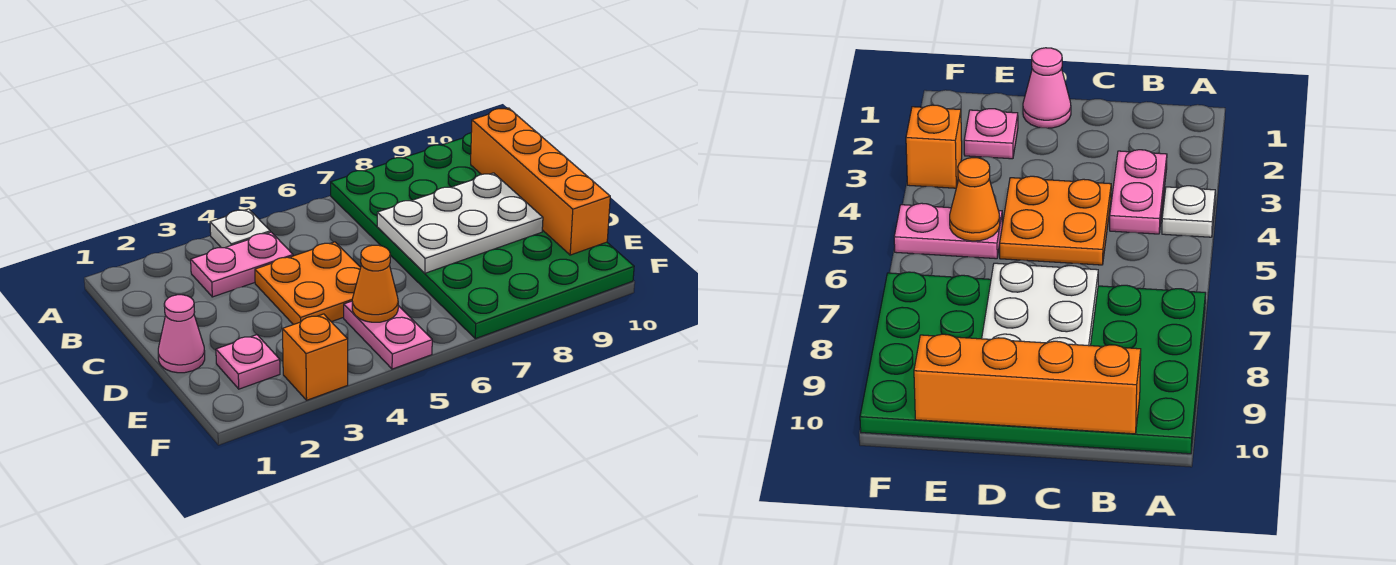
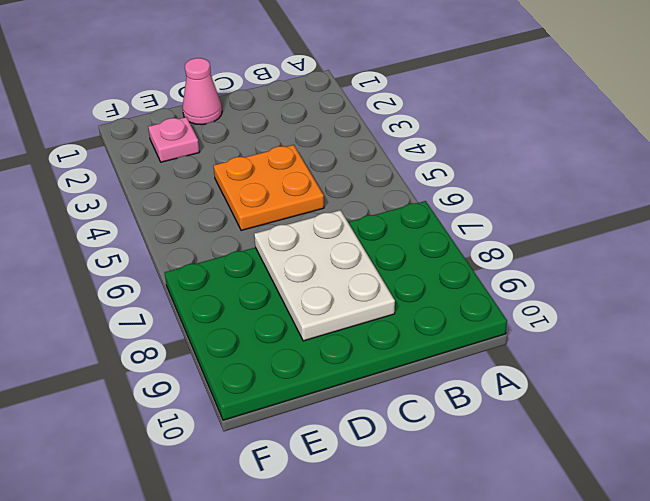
none -> white plate A4 level 1
none -> pink plate B3:B4 level 1

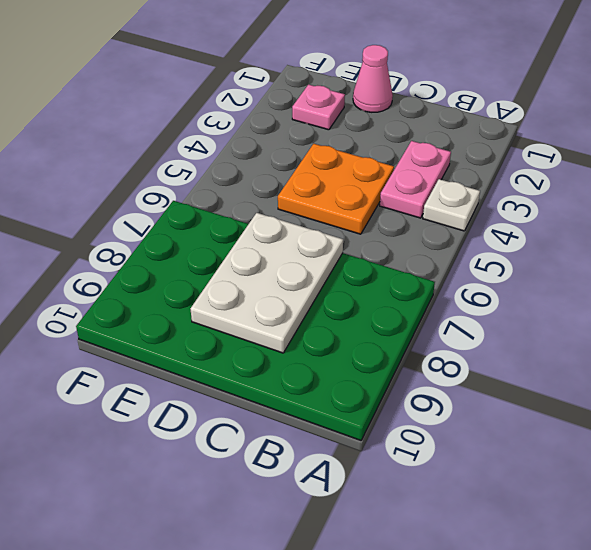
none -> pink plate E5:F5 level 1
none -> orange brick F3 level 1

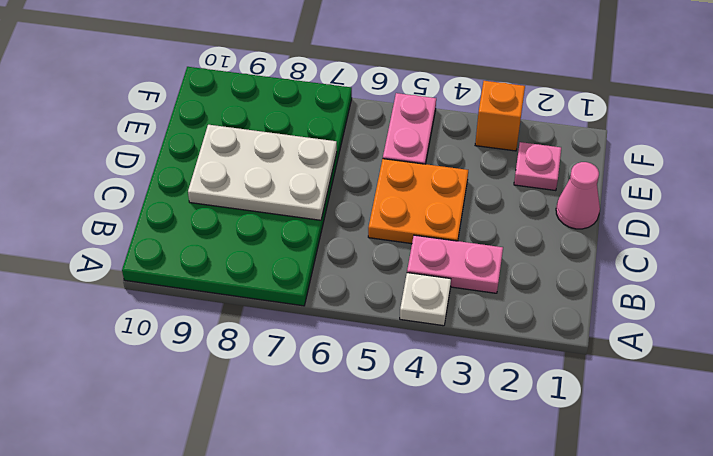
none -> orange brick B10:E10 level 2
none -> orange cone E5 level 2

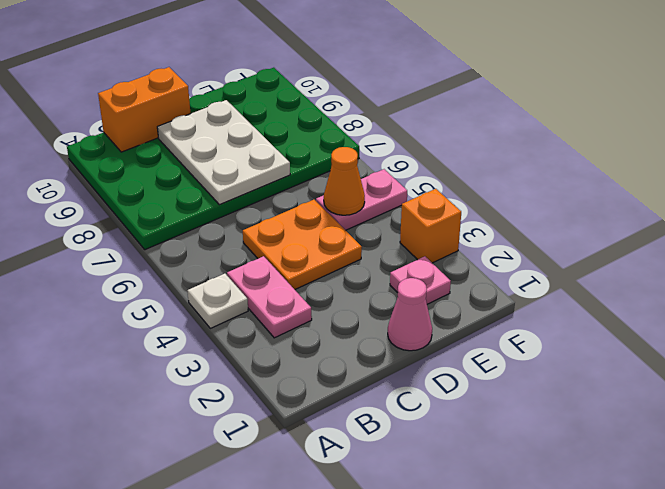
orange brick B10:C10 level 2 -> orange brick B10:E10 level 2

